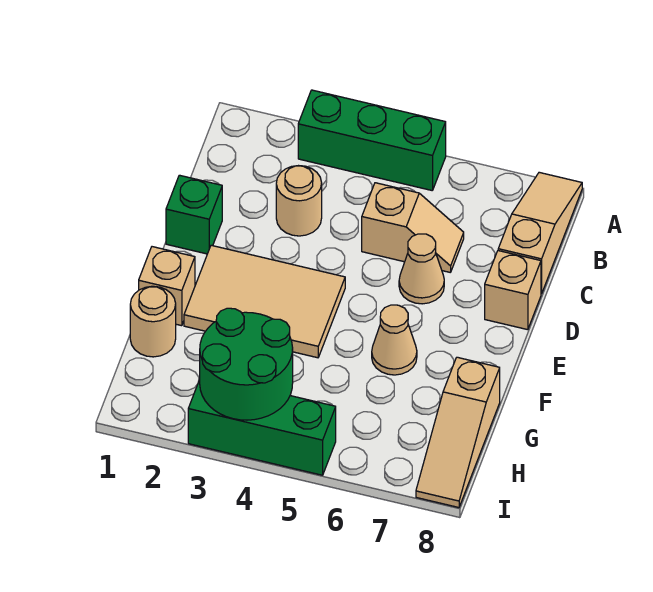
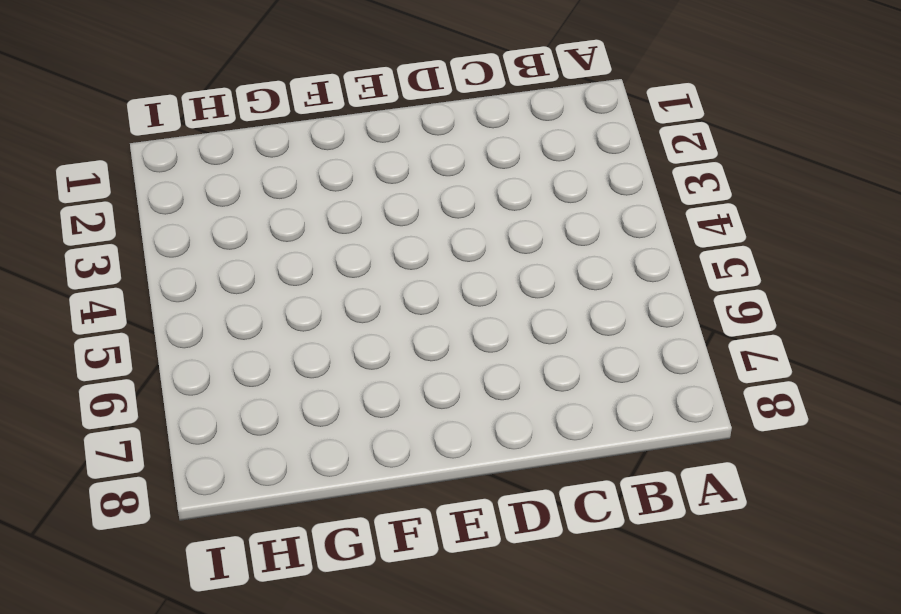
none -> green brick A3:A5 level 1
none -> tan slope A8:C8 level 1 top C
none -> tan round brick C3 level 1

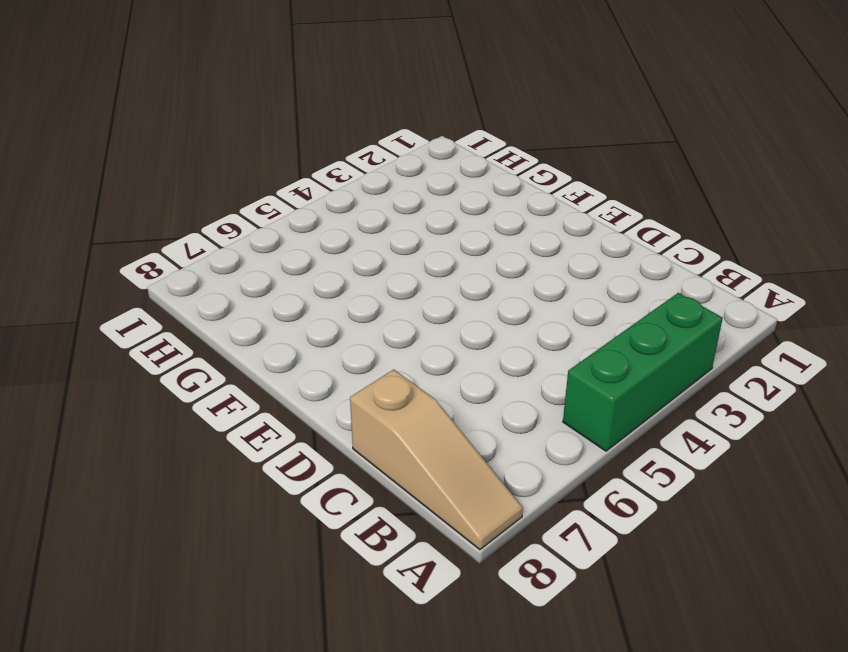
none -> tan round brick C3 level 1
none -> tan slope C5:C6 level 1 top 5
none -> green brick D1 level 1

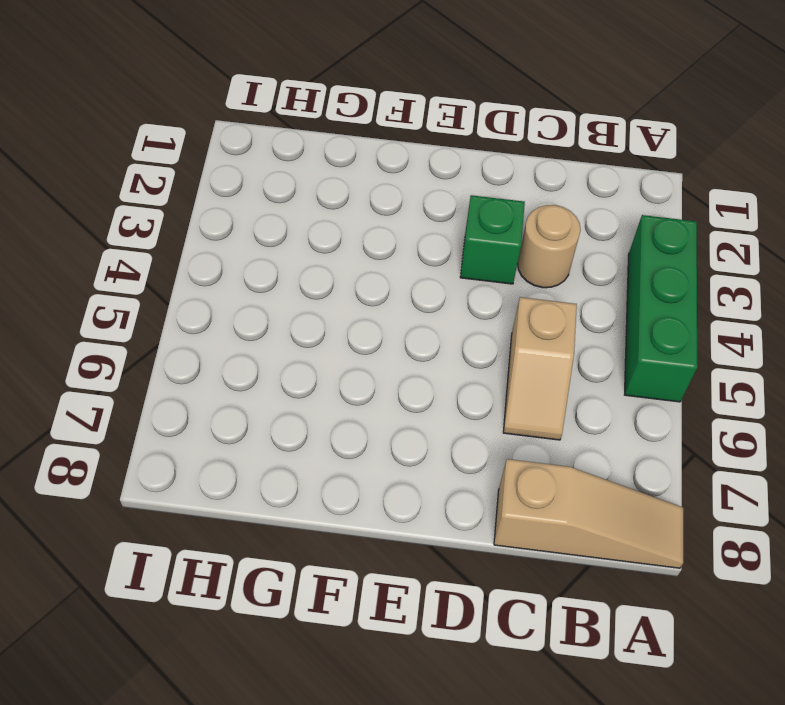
green brick D3 level 1 -> green brick D1 level 1
none -> tan cone D6 level 1
none -> tan brick D8 level 1
none -> tan tile E2:F4 level 1

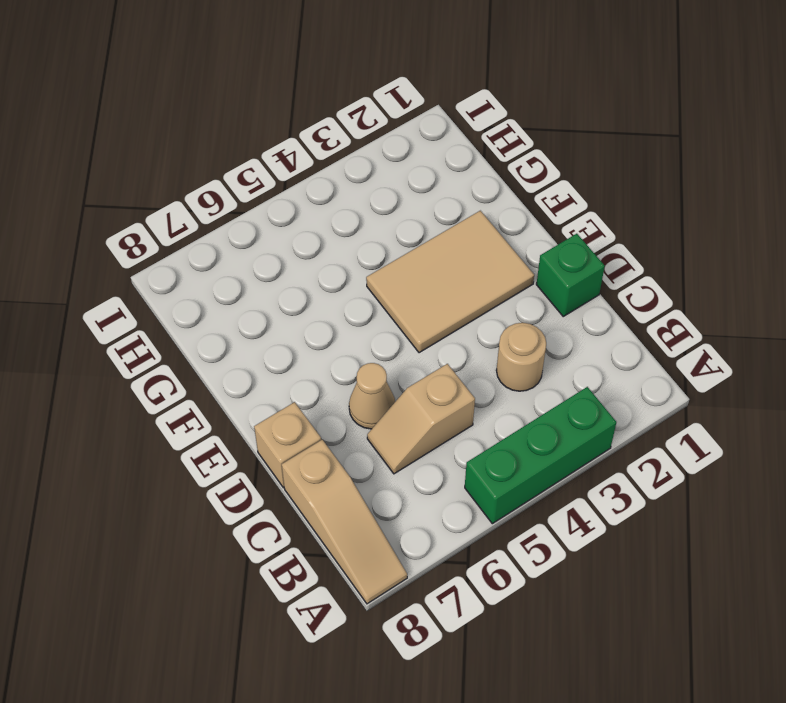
none -> tan brick F1 level 1
none -> tan cone F6 level 1
none -> tan round brick G1 level 1

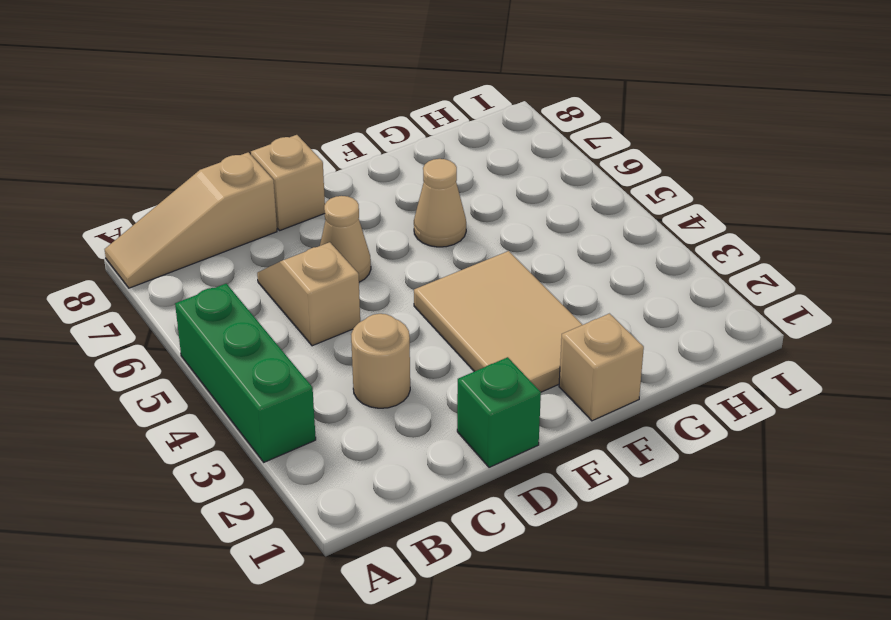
none -> tan round brick G1 level 1
none -> tan slope G8:I8 level 1 top G
none -> green brick I3:I5 level 1

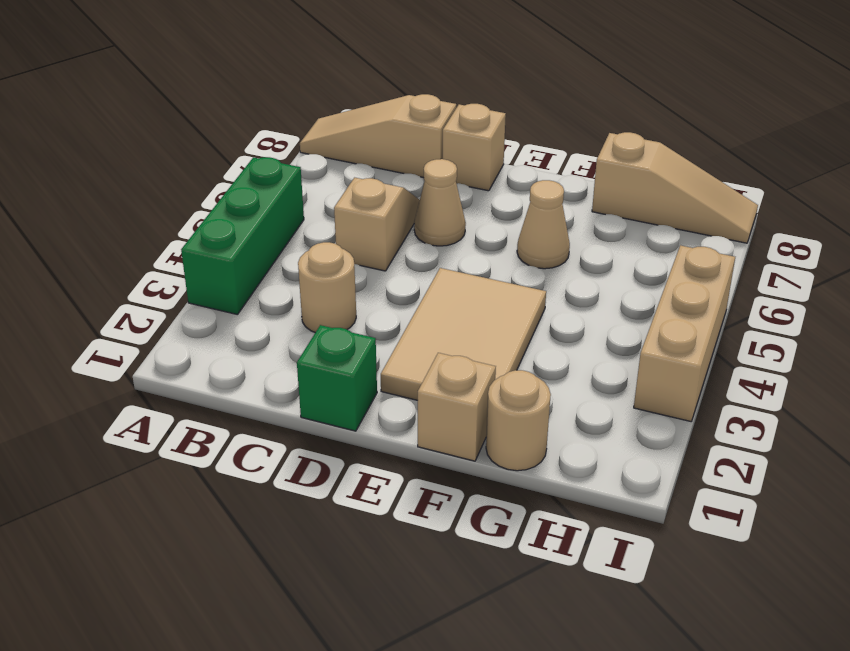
tan brick I3:I5 level 1 -> green brick I3:I5 level 1
none -> green round brick H3:I4 level 2

